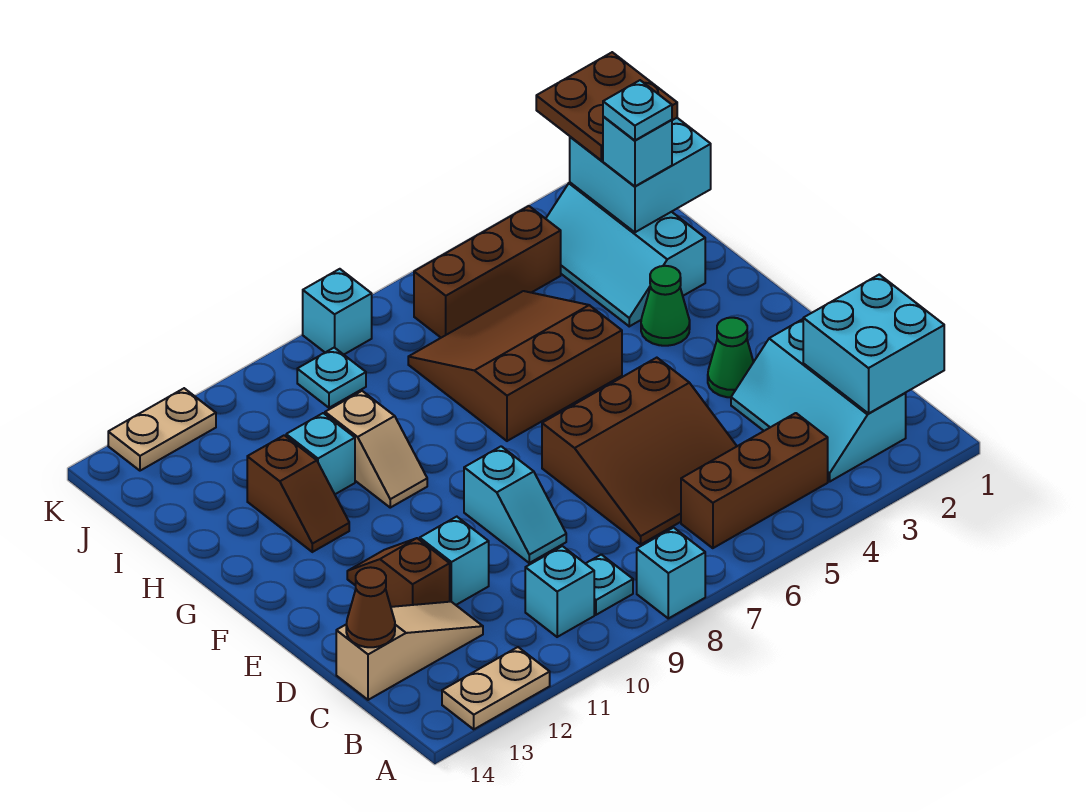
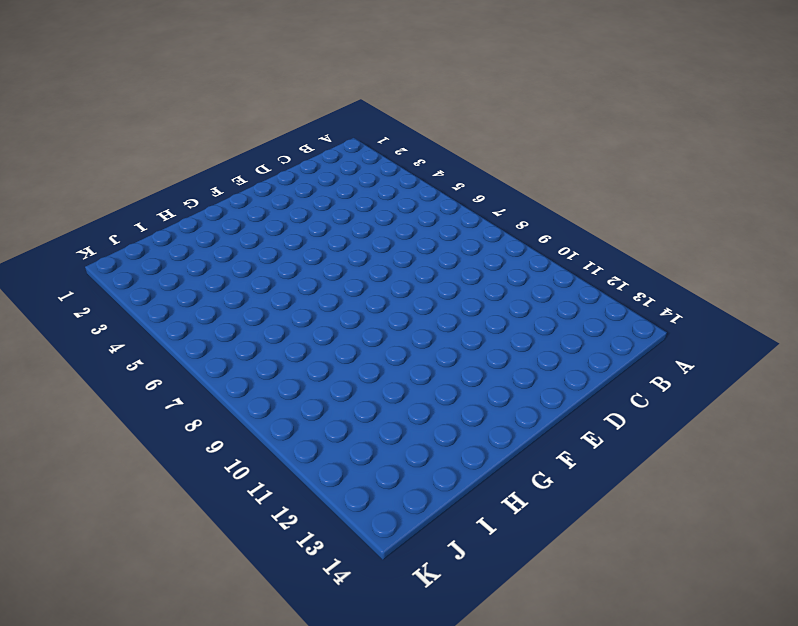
none -> cyan brick A8 level 1
none -> tan plate A12:A13 level 1
none -> cyan slope B2:D3 level 1 top 2

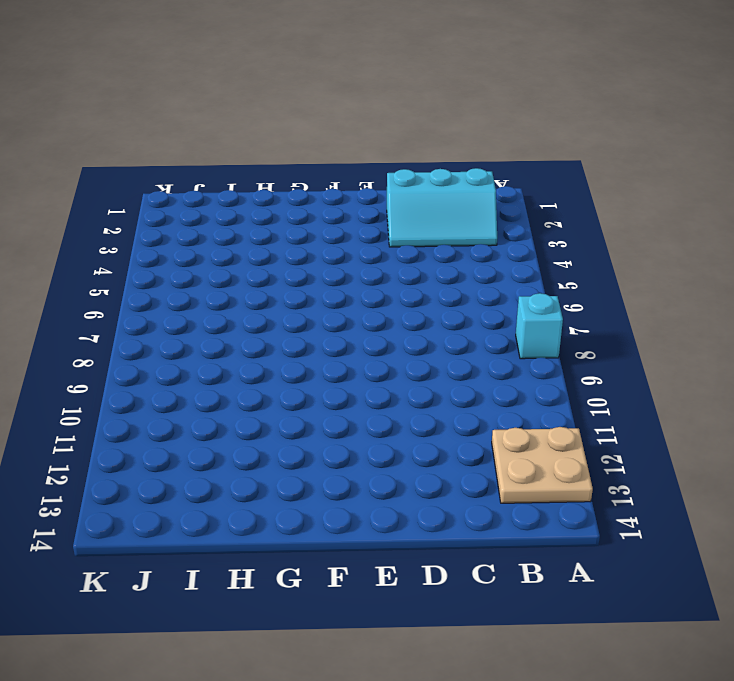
tan plate A12:B13 level 1 -> tan plate A12:A13 level 1
none -> brown brick B4:B6 level 1
none -> cyan plate B9 level 1
none -> cyan brick B10 level 1

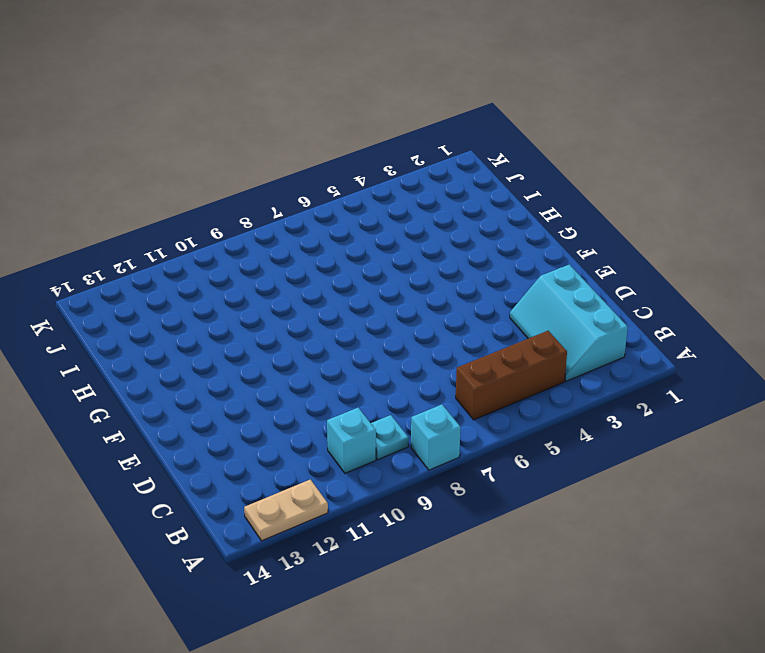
none -> brown slope C5:E7 level 1 top E
none -> tan slope C12:C14 level 1 top 14
none -> cyan slope D9:E9 level 1 top E

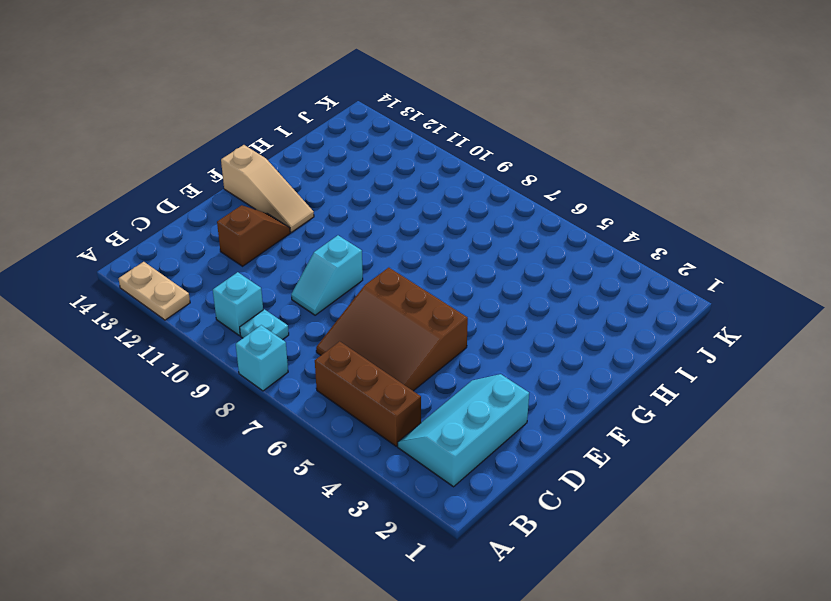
tan slope F12:F14 level 1 top 14 -> tan slope C12:C14 level 1 top 14
none -> cyan brick D11 level 1
none -> green cone E3 level 1
none -> green cone G3 level 1

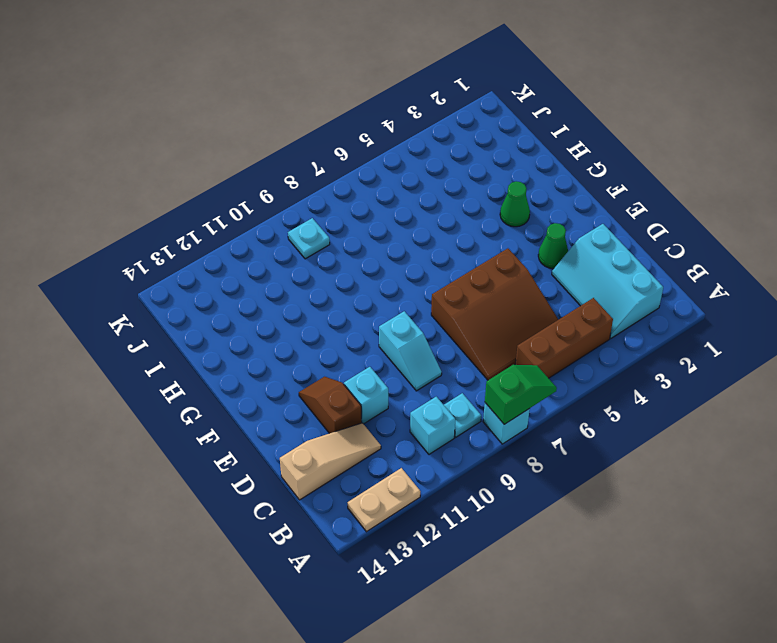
green slope A7:A8 level 2 top 8 -> none
none -> brown slope G5:I7 level 1 top G
none -> tan slope G10:H10 level 1 top H
none -> brown slope G12:H12 level 1 top H

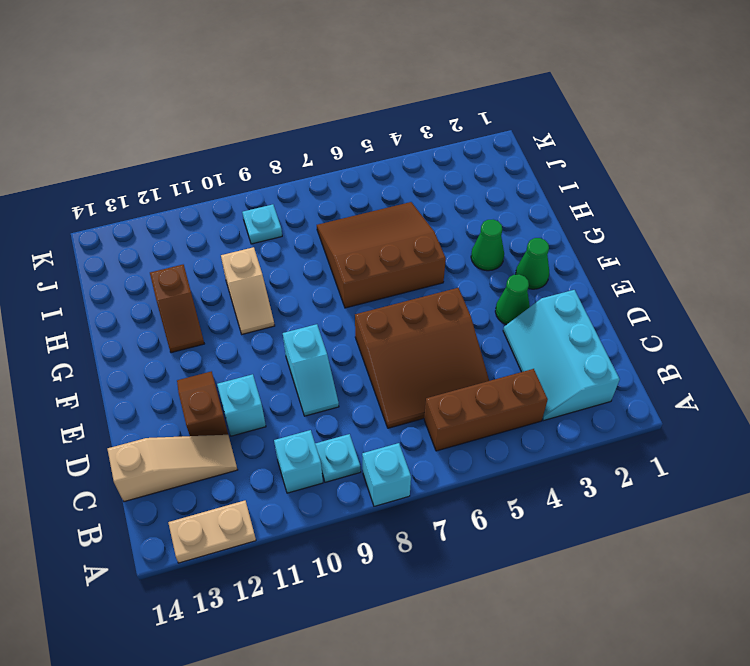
green cone F2 level 1 -> none
none -> cyan slope H2:J3 level 1 top 2
none -> cyan brick H11 level 1
none -> brown brick J4:J6 level 1

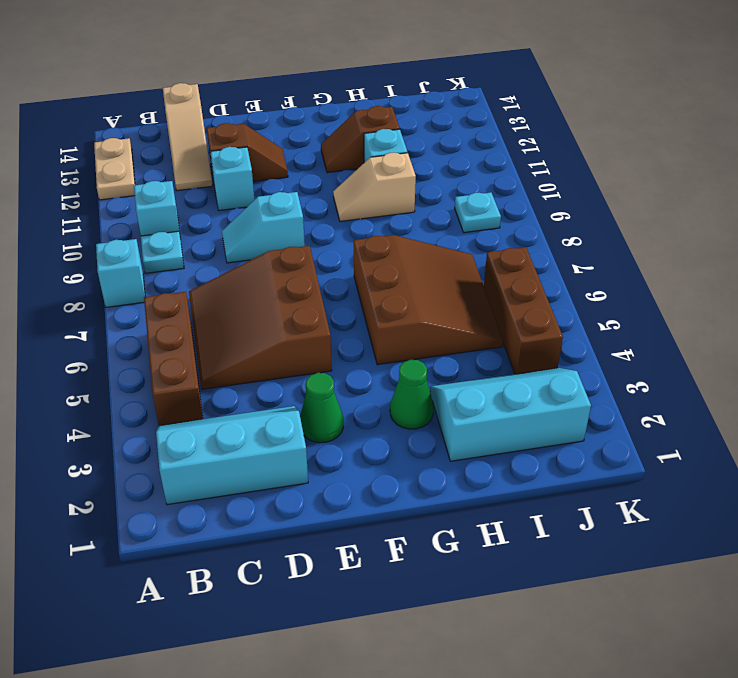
none -> cyan brick K8 level 1
none -> tan plate K12:K13 level 1
none -> cyan brick B1:C2 level 2

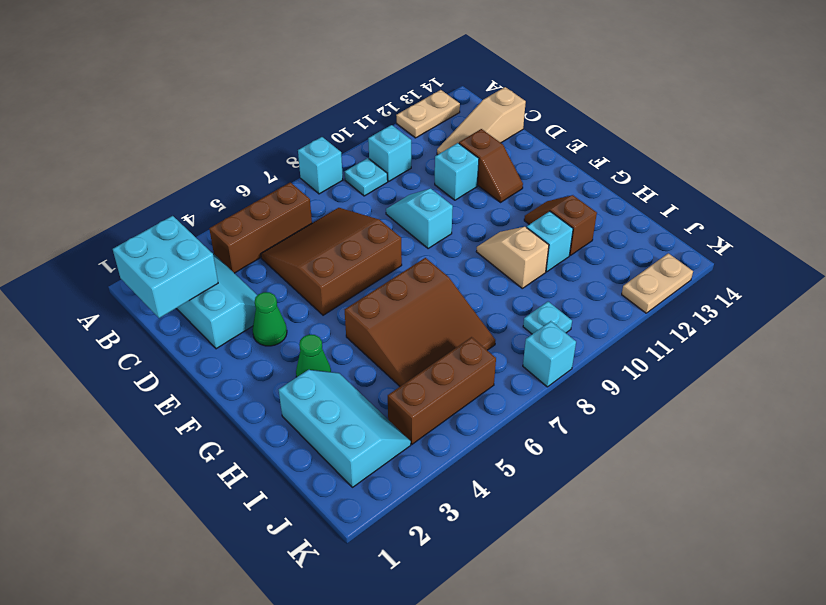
none -> brown cone C14 level 2
none -> cyan brick I1:J2 level 2
none -> cyan brick I2 level 3

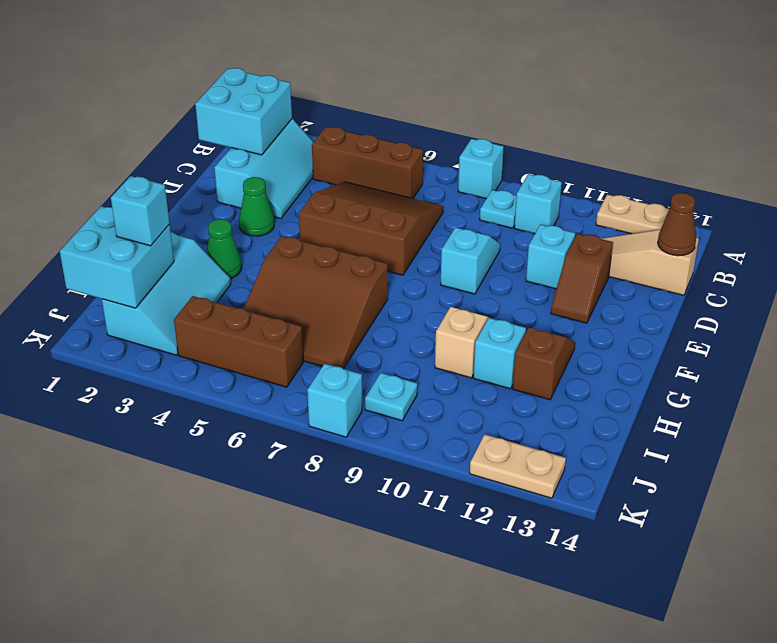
none -> brown plate J1:K2 level 3
none -> cyan plate I2 level 4

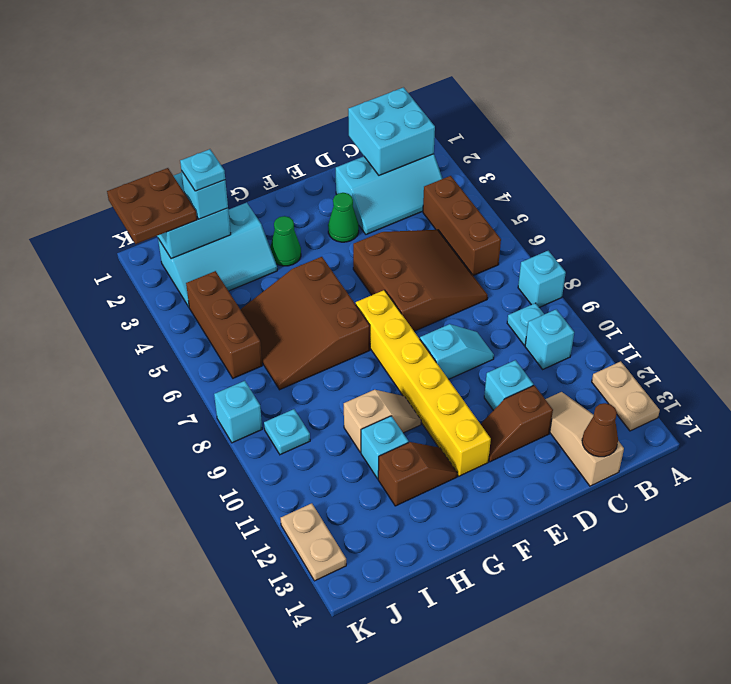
yellow brick F7:F12 level 1 -> none

